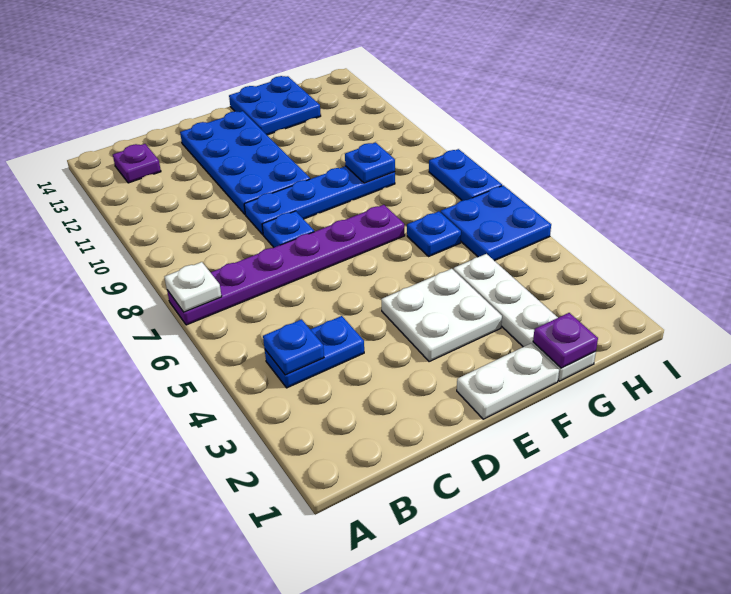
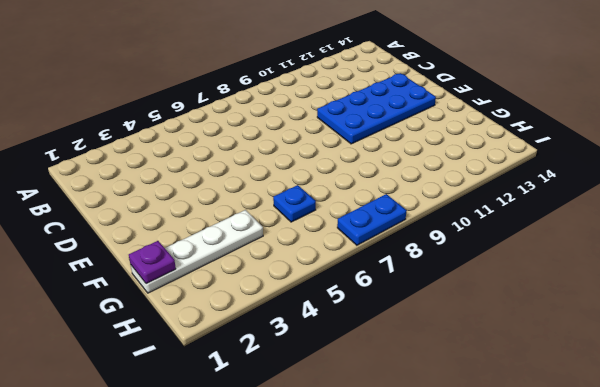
none -> purple plate A7:F7 level 1
none -> blue plate B4:C4 level 1
none -> purple plate B13 level 1

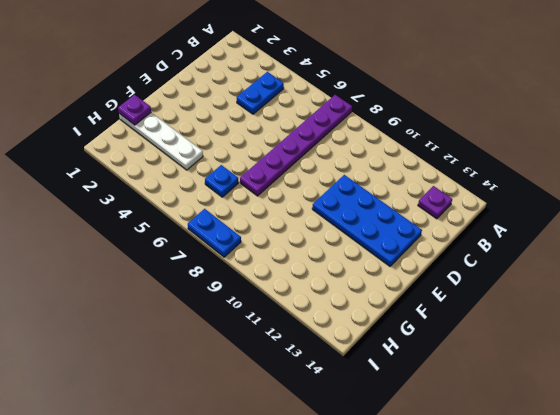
none -> blue plate D8 level 1
none -> blue plate D9:G9 level 1
none -> white plate E1:F1 level 1

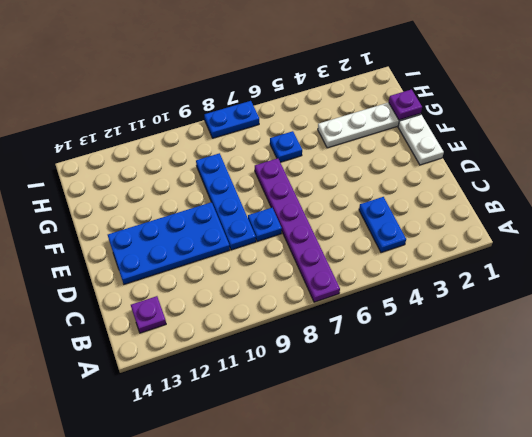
none -> white plate E3:F4 level 1
none -> blue plate F13:G14 level 1
none -> blue plate H5:I6 level 1

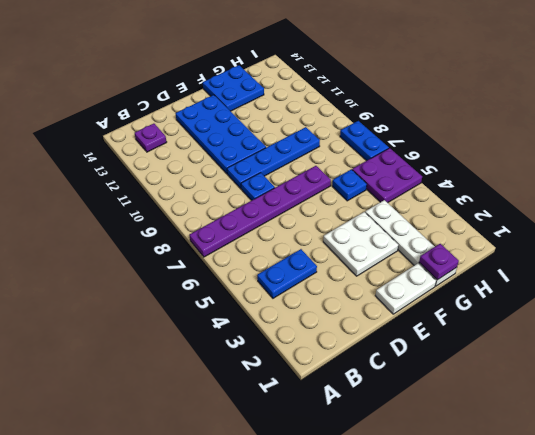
purple plate H5:I6 level 1 -> blue plate H5:I6 level 1
none -> white plate A7 level 2
none -> blue plate B4 level 2
none -> blue plate G9 level 2

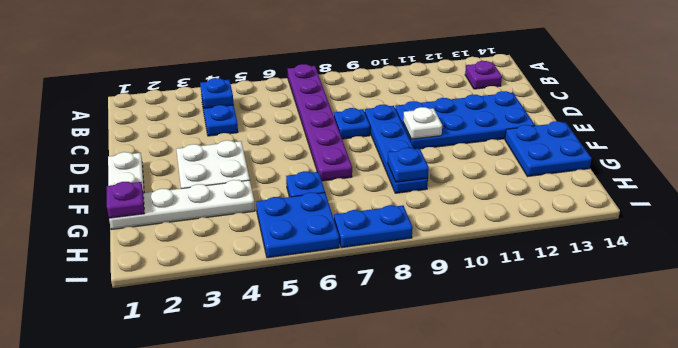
white plate E10 level 2 -> white plate A7 level 2

